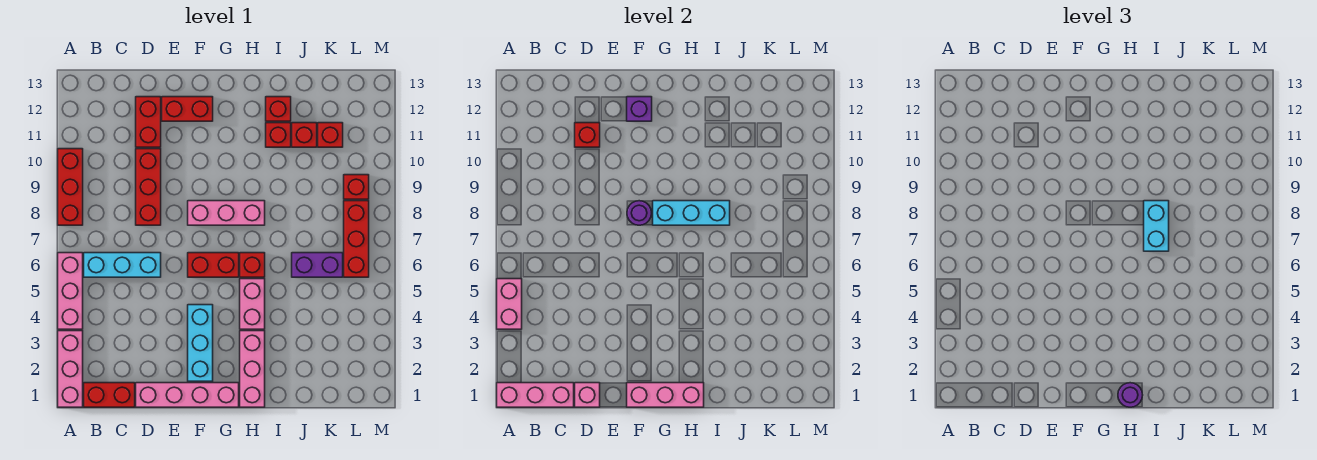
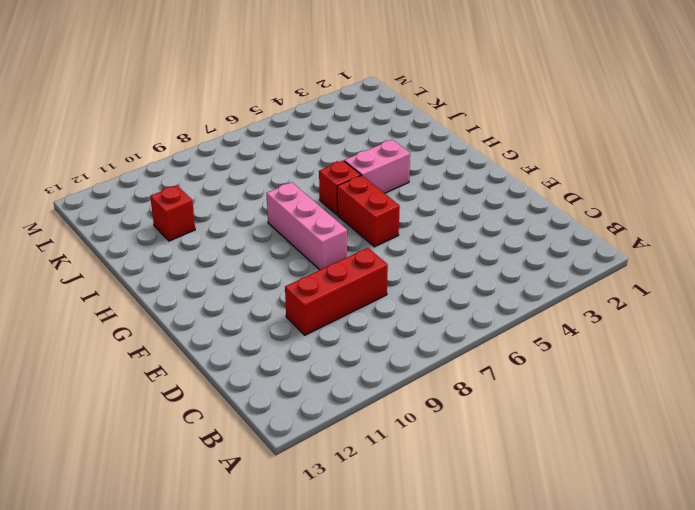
none -> pink brick A1:A3 level 1
none -> pink brick A4:A6 level 1
none -> red brick A8:A10 level 1
none -> red brick B1:C1 level 1

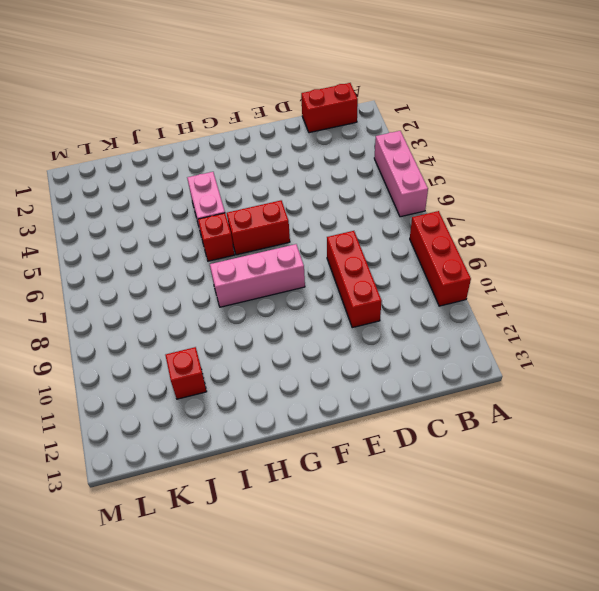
none -> pink brick A1:A3 level 1
none -> cyan brick B6:D6 level 1
none -> pink brick D1:G1 level 1
none -> red brick D11:D12 level 1

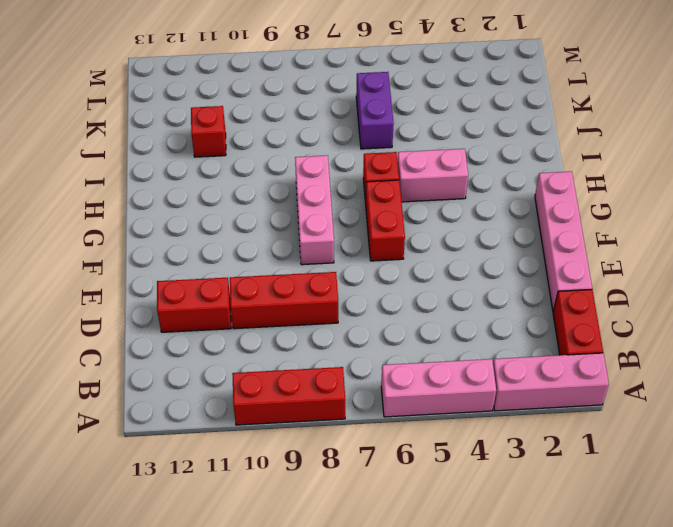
none -> cyan brick B6:D6 level 1
none -> red brick E12:F12 level 1
none -> cyan brick F2:F4 level 1
none -> pink brick H1:H3 level 1

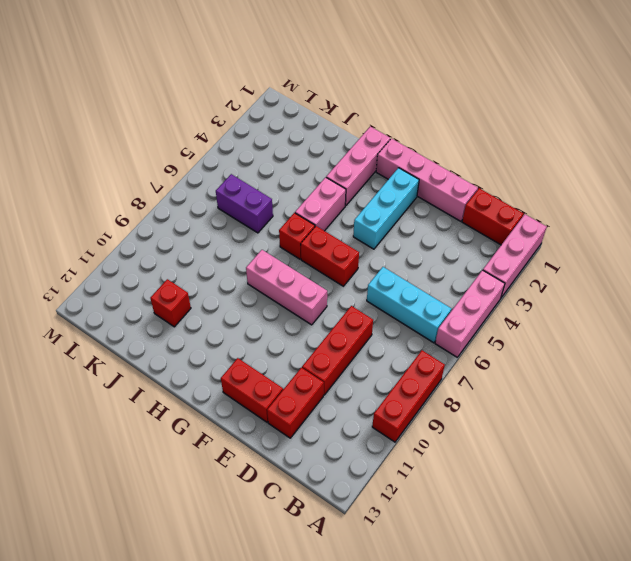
none -> red brick I11 level 1
none -> red brick I12 level 1
none -> red brick K11 level 1
none -> red brick L6:L8 level 1

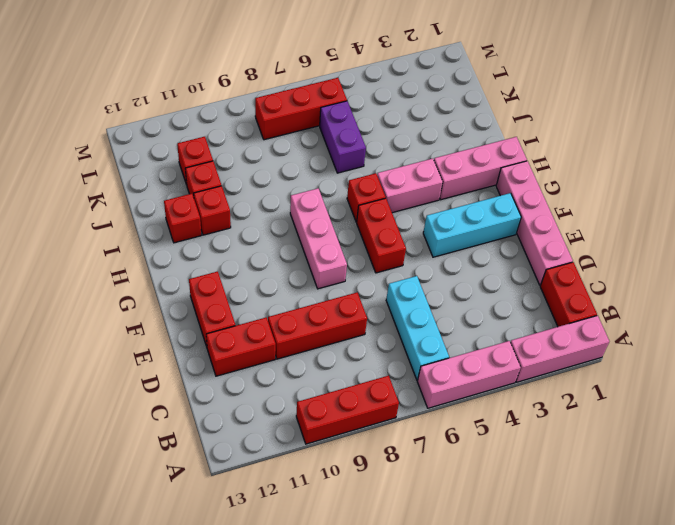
none -> red brick L9 level 1
none -> pink brick A1:C1 level 2
none -> pink brick A4:A5 level 2
none -> pink brick D1 level 2

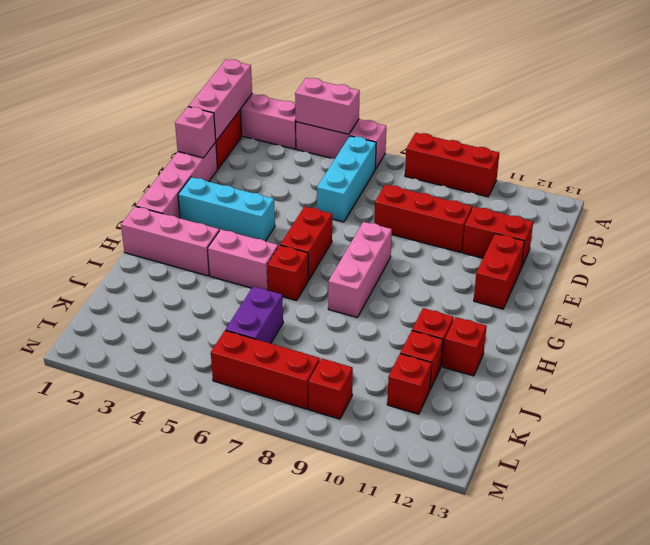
none -> red brick D11 level 2
none -> pink brick F1:H1 level 2
none -> purple round brick F8 level 2
none -> purple brick F12 level 2

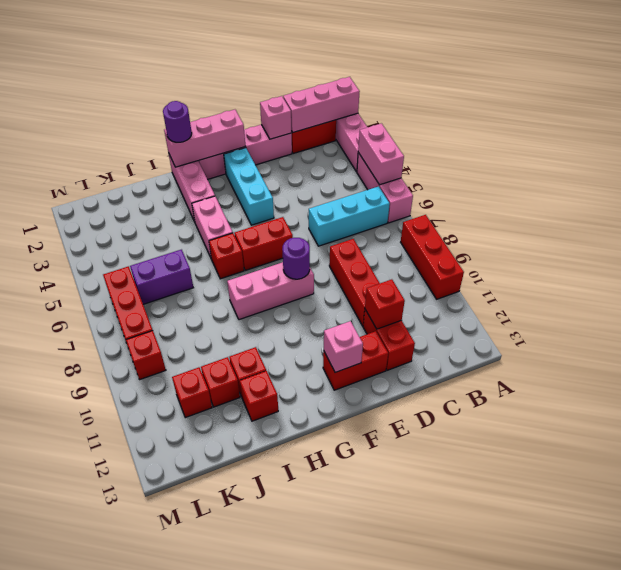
pink brick F12 level 2 -> purple brick F12 level 2
none -> cyan brick G8:I8 level 2
none -> cyan brick I7:I8 level 3

